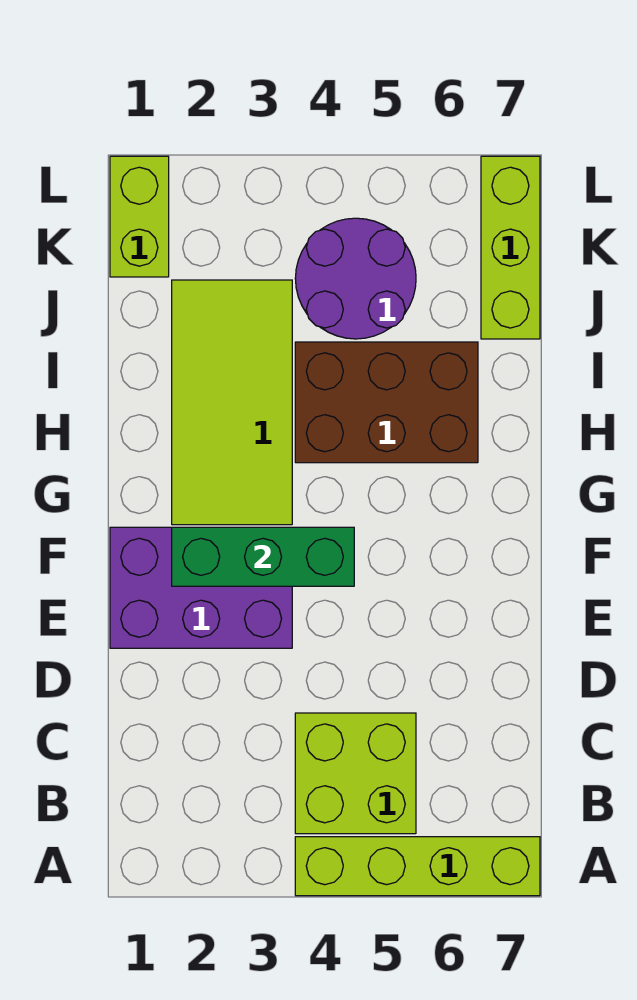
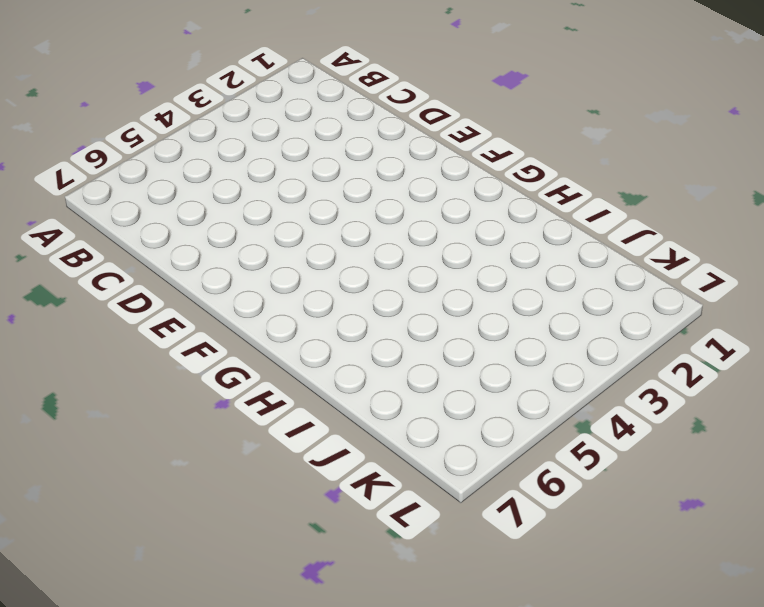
none -> lime brick A4:A7 level 1
none -> lime brick B4:C5 level 1

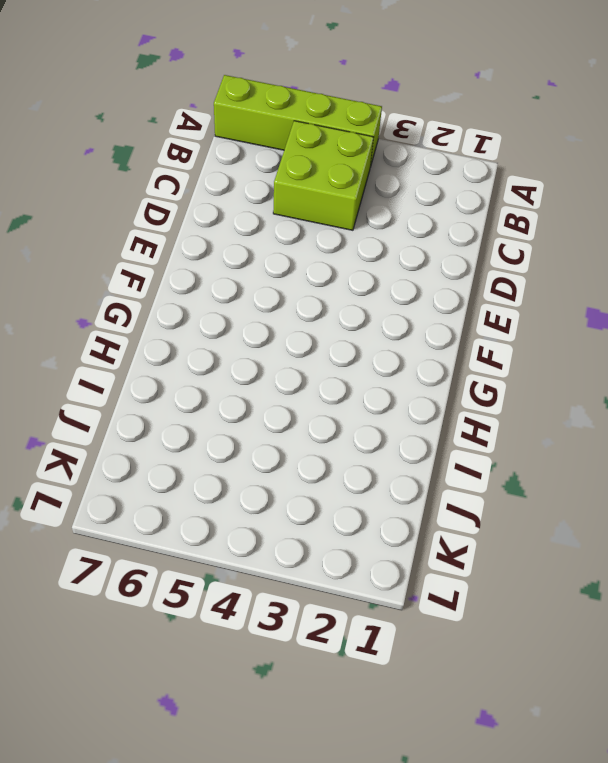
none -> purple brick E1:F3 level 1
none -> lime tile G2:J3 level 1

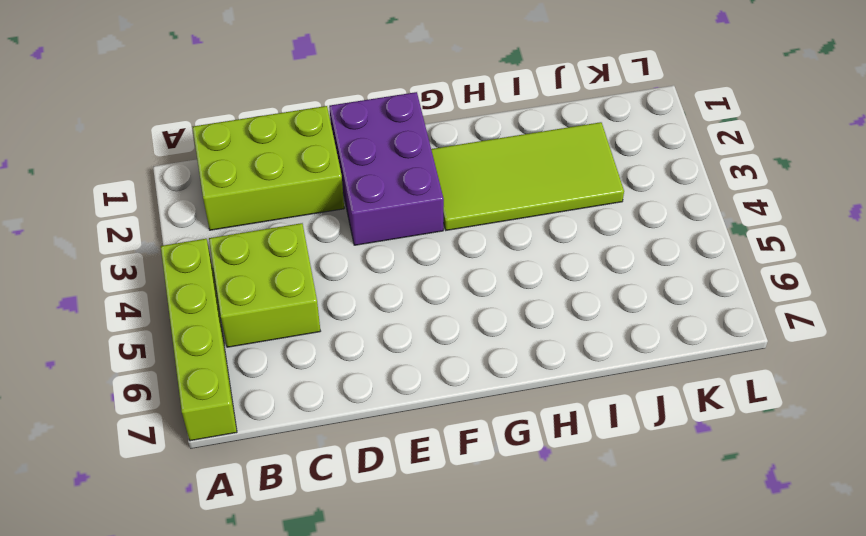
lime brick B1:D2 level 1 -> none
none -> brown brick H4:I6 level 1
none -> purple round brick J4:K5 level 1

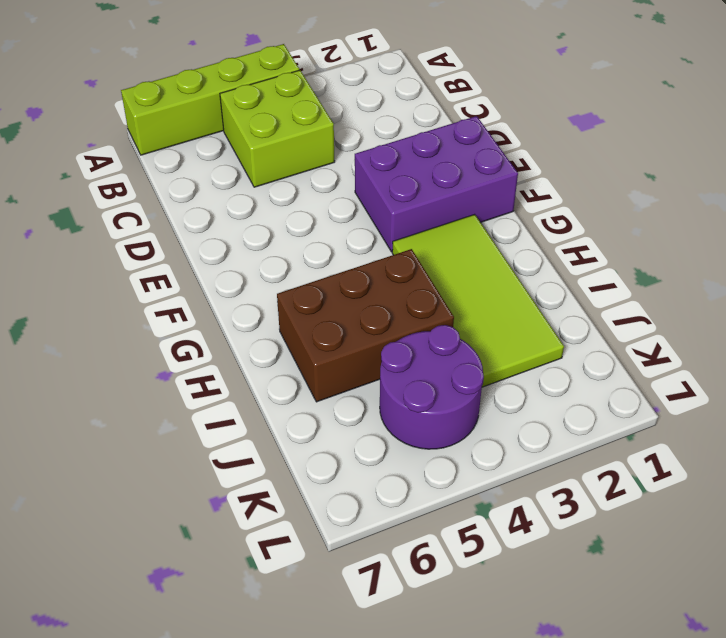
none -> lime brick J7:L7 level 1
none -> lime brick K1:L1 level 1

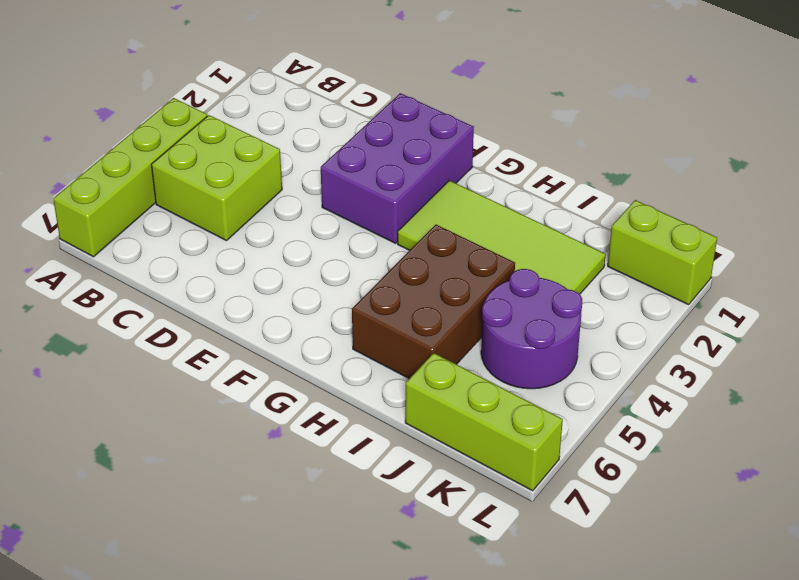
none -> green brick F2:F4 level 2

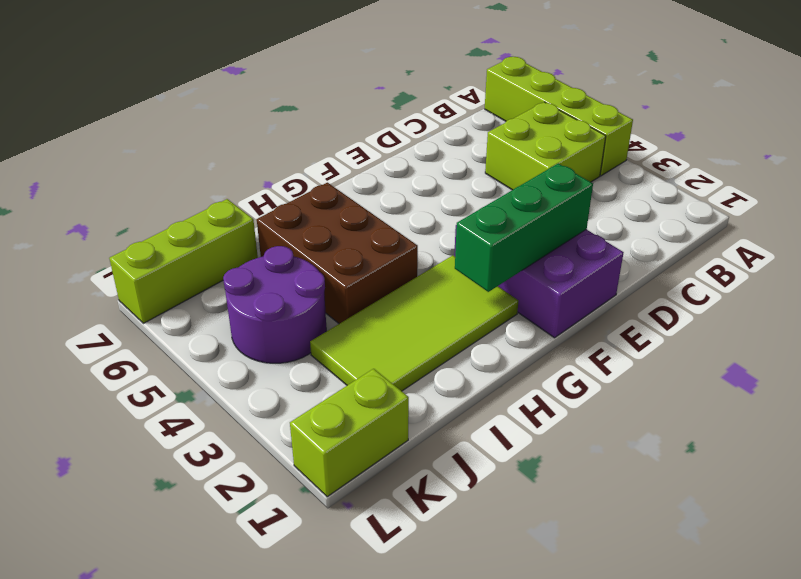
green brick E2:G2 level 2 -> green brick F2:F4 level 2

